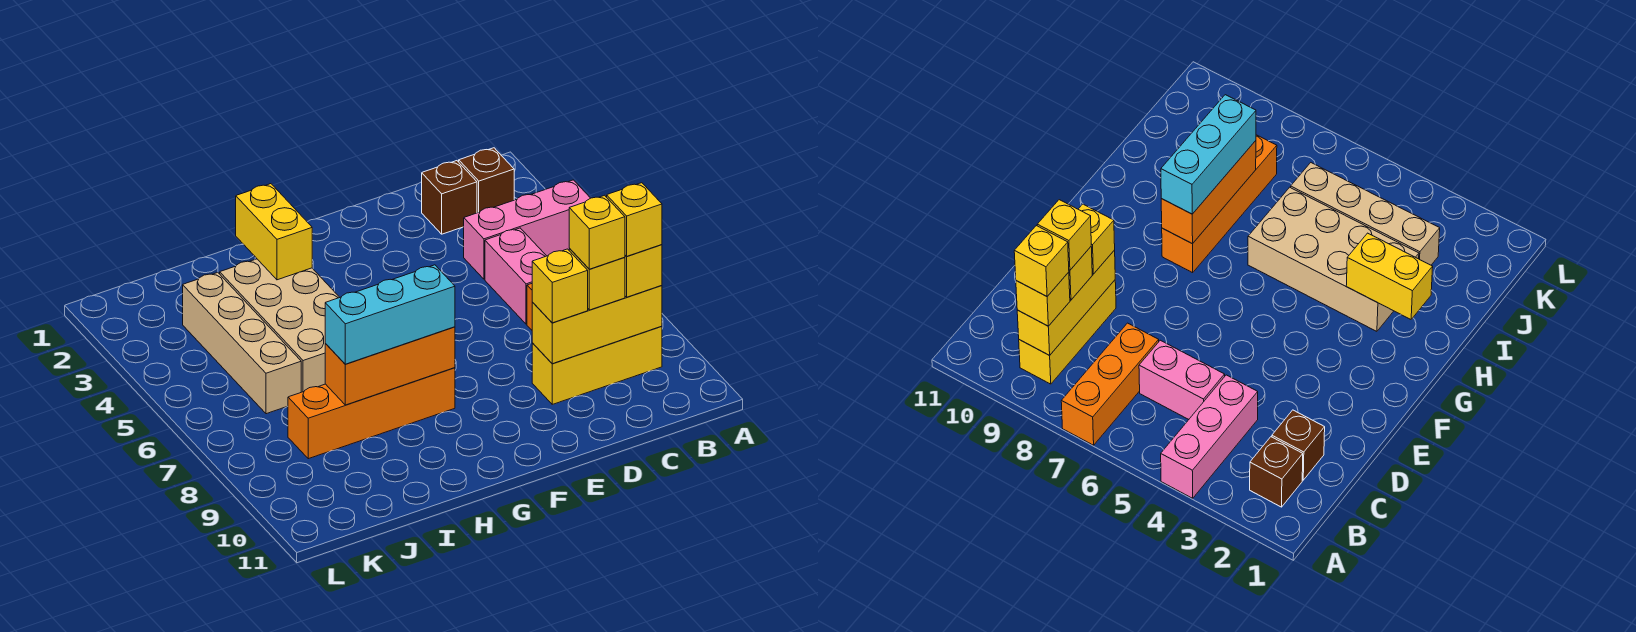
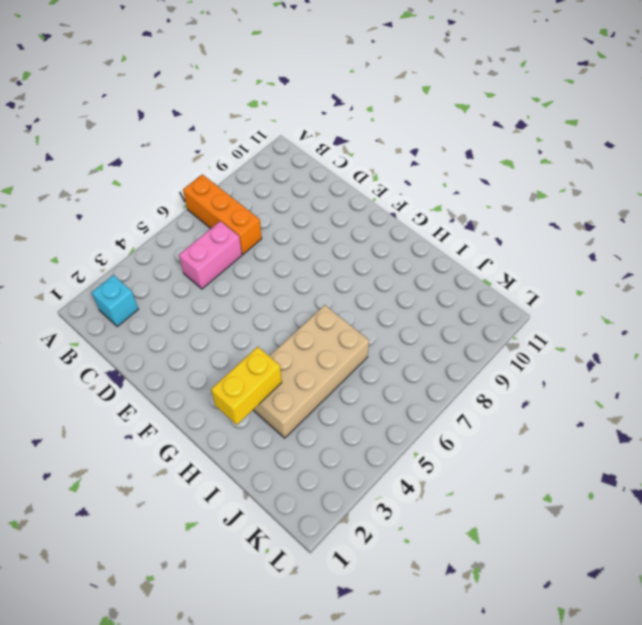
cyan brick B2 level 1 -> brown brick B2 level 1
none -> pink brick A4:C4 level 1
none -> yellow brick B9:D9 level 1
none -> brown brick C2 level 1

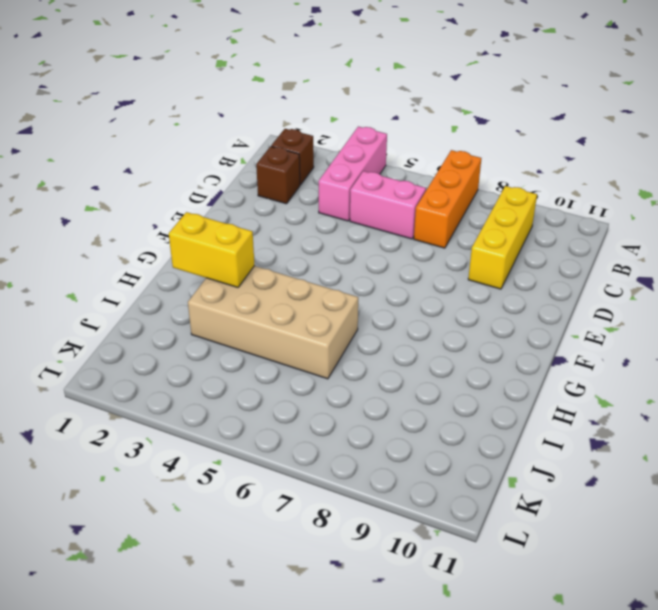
none -> orange brick G8:J8 level 1
none -> tan brick J3:J6 level 1
none -> yellow brick B9:D9 level 2

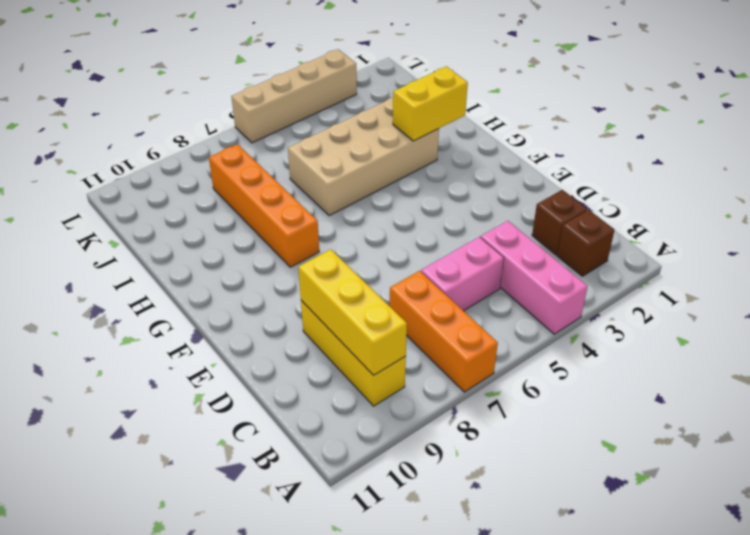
tan brick L3:L6 level 1 -> tan brick J3:J6 level 1
none -> orange brick G8:I8 level 2
none -> yellow brick B9 level 3
none -> yellow brick C9 level 3

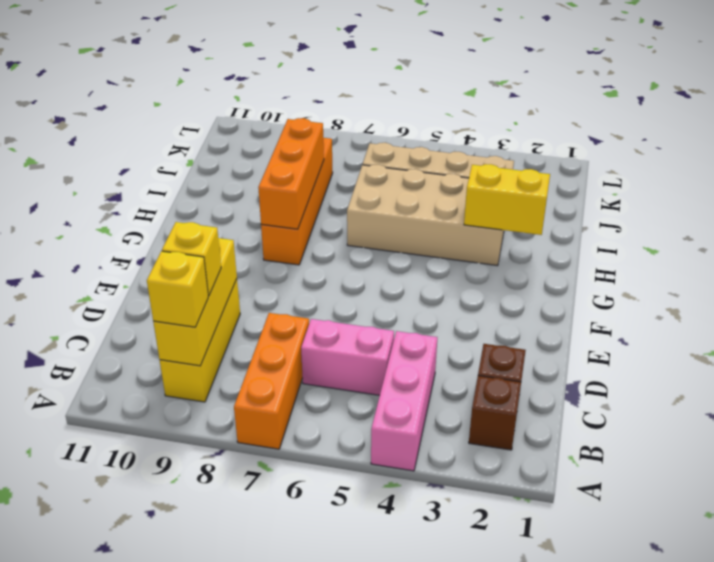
none -> yellow brick D9 level 3
none -> cyan brick G8:I8 level 3
none -> yellow brick B9 level 4

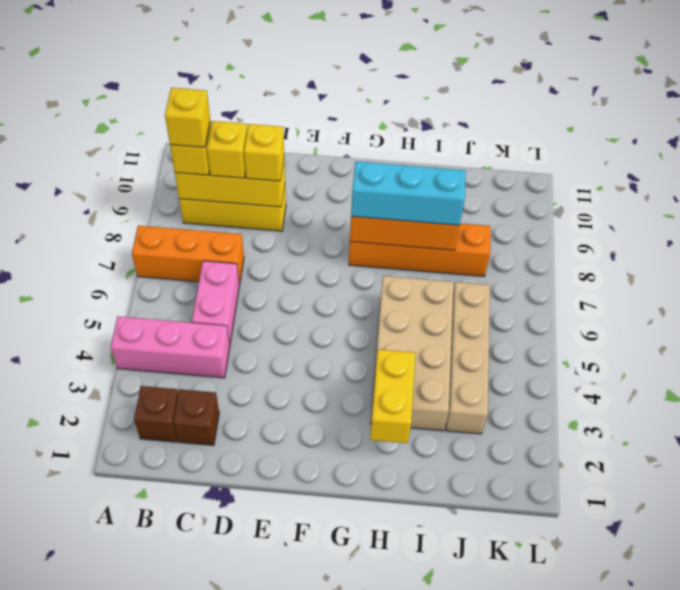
none -> yellow brick C9 level 4

